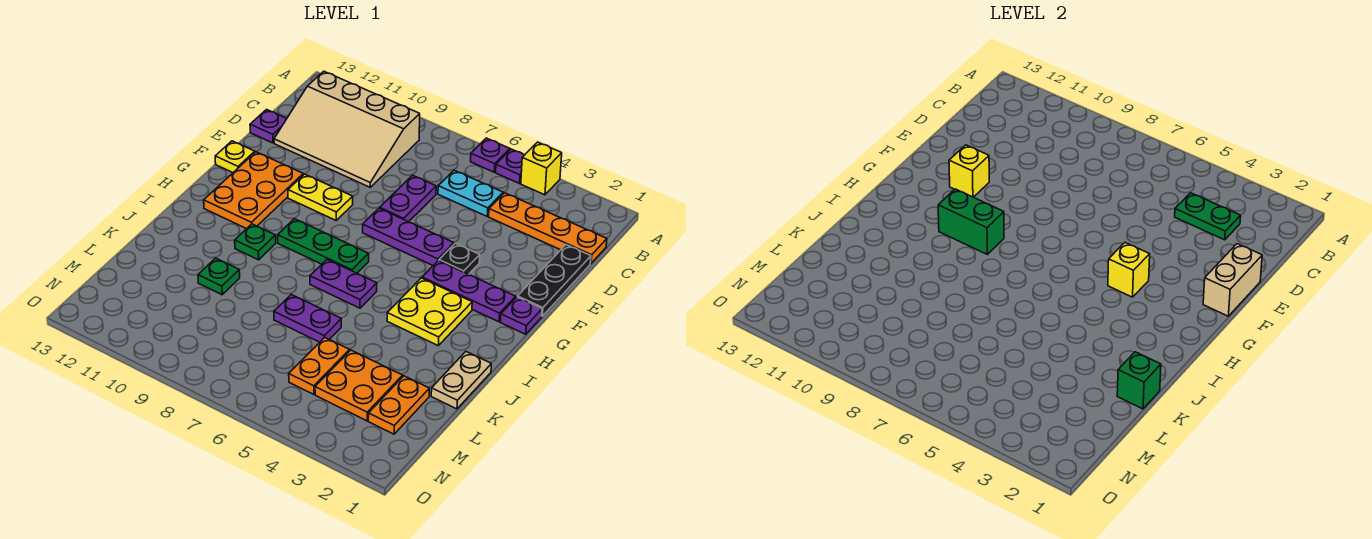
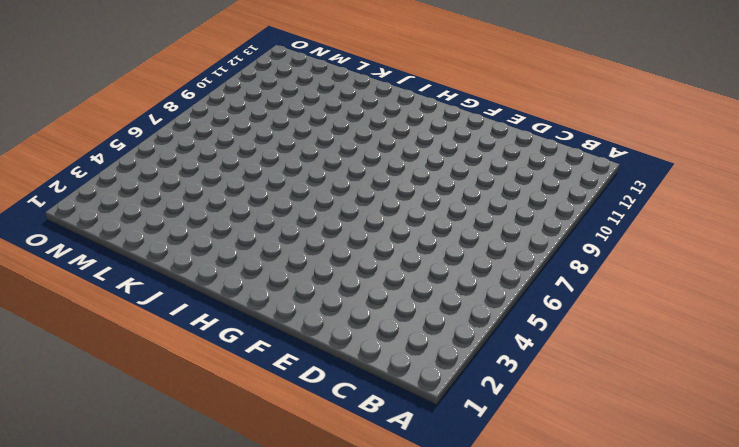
none -> yellow brick A4 level 1
none -> purple plate A5 level 1
none -> purple plate A6 level 1
none -> tan slope B9:D12 level 1 top B

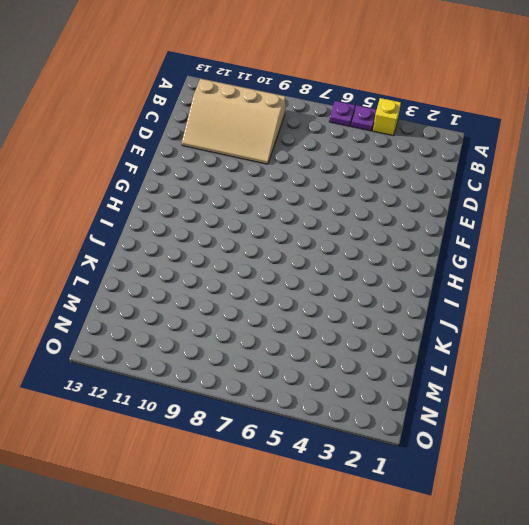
none -> orange plate C1:C4 level 1
none -> cyan plate C5:C6 level 1
none -> black plate D1:F1 level 1
none -> purple plate D7:E7 level 1

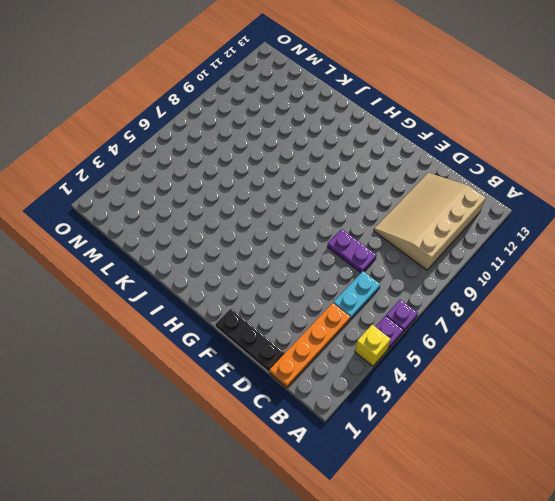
none -> purple plate D13 level 1
none -> black plate F4 level 1
none -> purple plate F5:F7 level 1
none -> yellow plate F9:F10 level 1

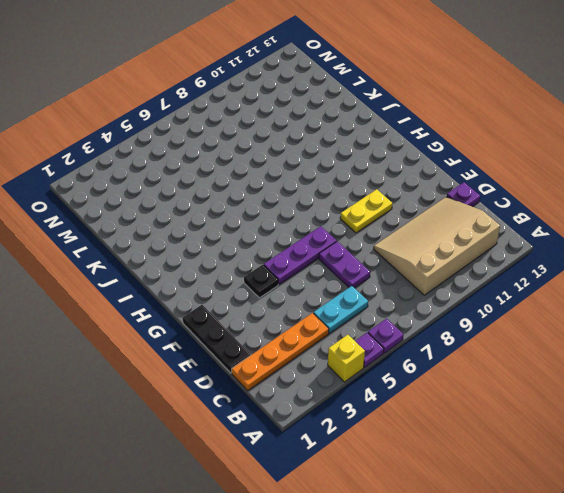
none -> orange plate F11:H12 level 1
none -> yellow plate F13 level 1
none -> purple plate G1 level 1
none -> purple plate G2:G4 level 1

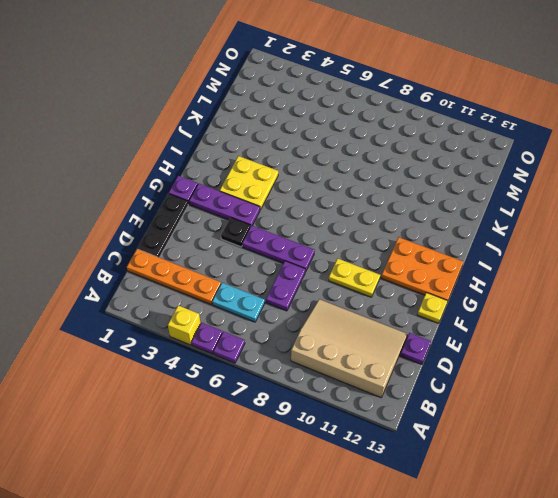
orange plate G11:H13 level 1 -> orange plate F11:H12 level 1
none -> green plate H7:H9 level 1
none -> purple plate I6:I7 level 1
none -> green plate I10 level 1
none -> tan plate J1:K1 level 1

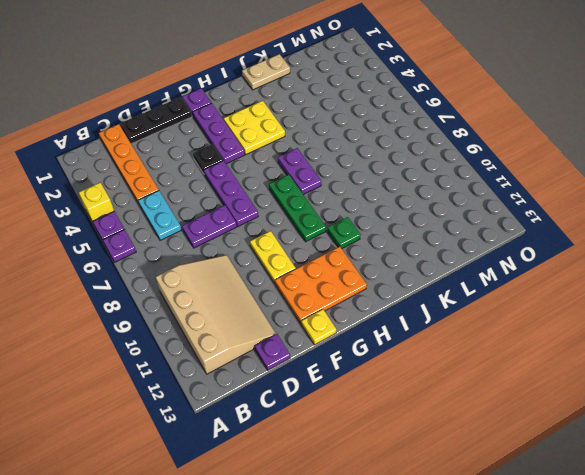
none -> purple plate K6:K7 level 1
none -> green plate K10 level 1
none -> orange plate L2:M2 level 1
none -> orange plate L3:M4 level 1

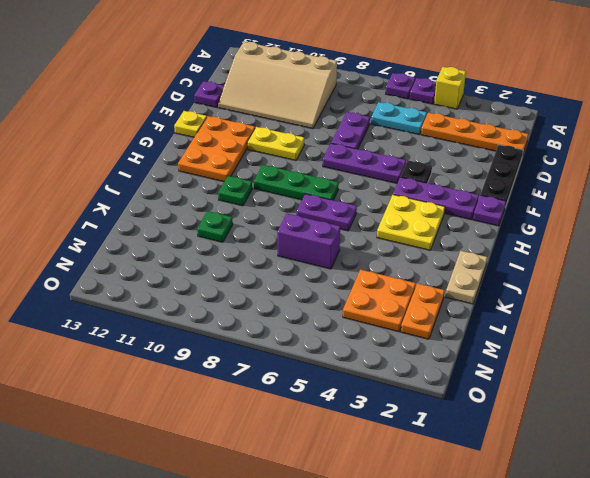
purple brick K6:K7 level 1 -> purple plate K6:K7 level 1
none -> orange plate L5:M5 level 1
none -> green plate C3:C4 level 2
none -> tan brick E1:F1 level 2
none -> yellow brick F11 level 2

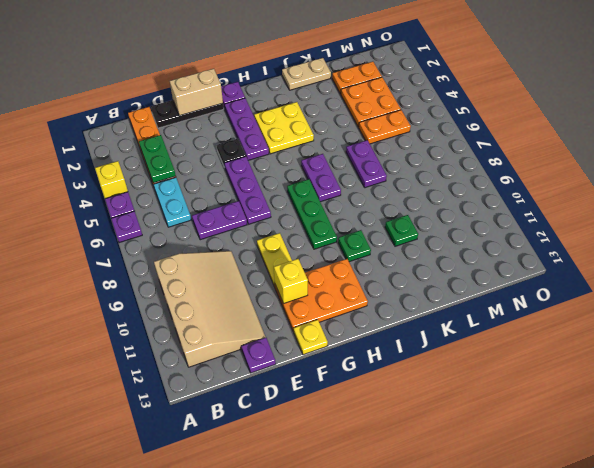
none -> yellow brick G4 level 2
none -> green brick H9:H10 level 2
none -> green brick K1 level 2

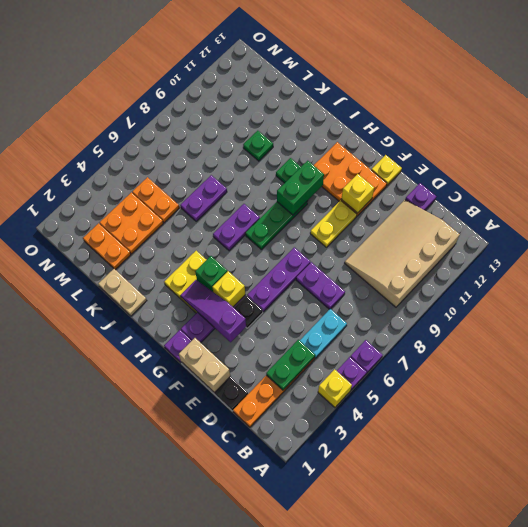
purple slope F3:H3 level 2 top F -> none
green brick H4 level 2 -> green brick K1 level 2

